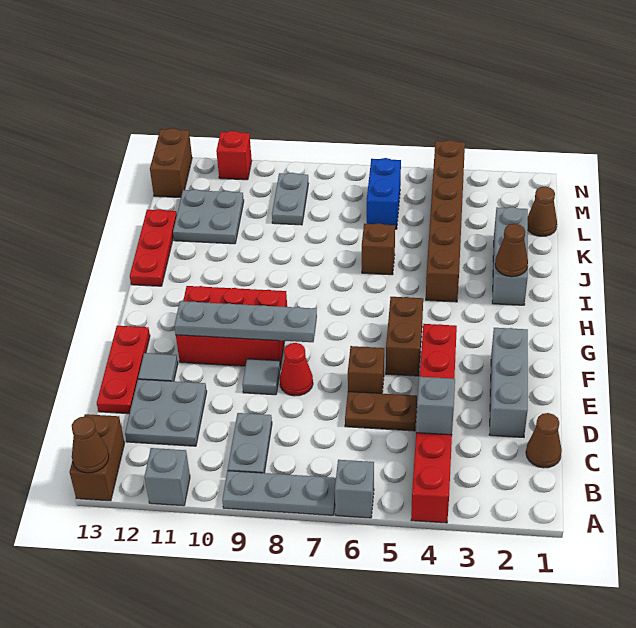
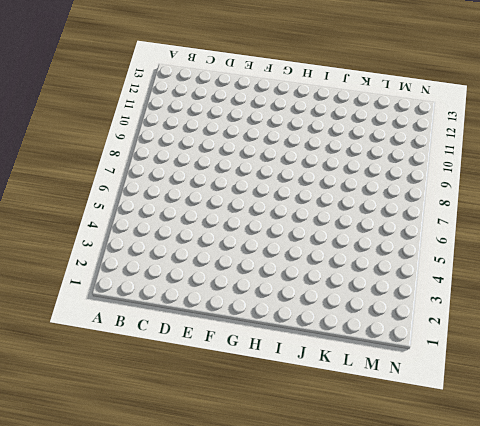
none -> red brick A4:F4 level 1
none -> grey brick A6 level 1
none -> grey plate A7:A9 level 1
none -> grey brick A11 level 1

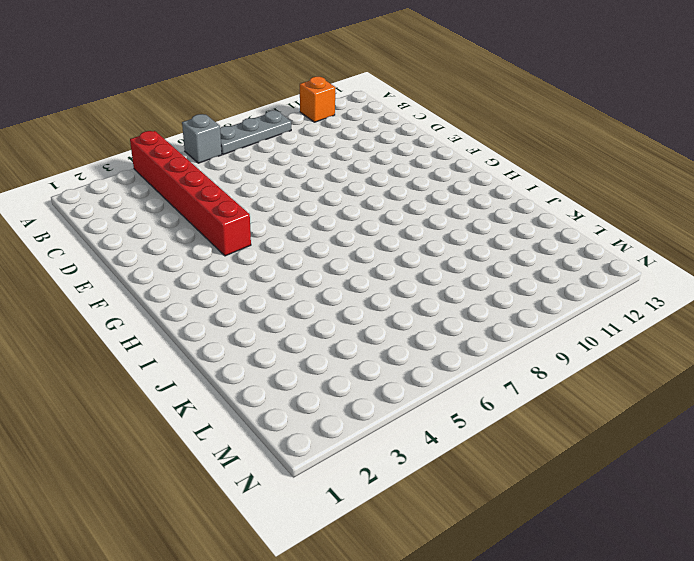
orange brick A11 level 1 -> grey brick A11 level 1
none -> brown brick A13:B13 level 1
none -> grey plate B9:C9 level 1
none -> brown cone C1 level 1
none -> grey plate C11:D12 level 1

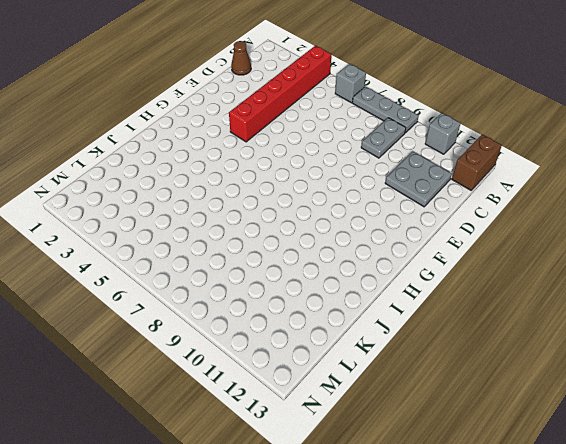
none -> grey brick D2:F2 level 1
none -> brown plate D5:D6 level 1
none -> red plate D13:F13 level 1
none -> brown brick E6 level 1

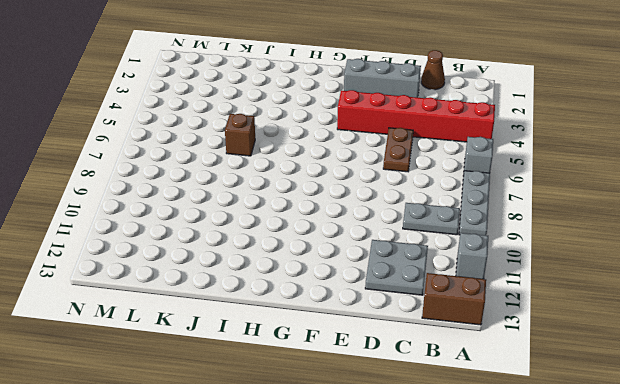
none -> red plate D13:F13 level 1
none -> brown brick E6 level 1
none -> red cone E8 level 1
none -> grey tile E9 level 1

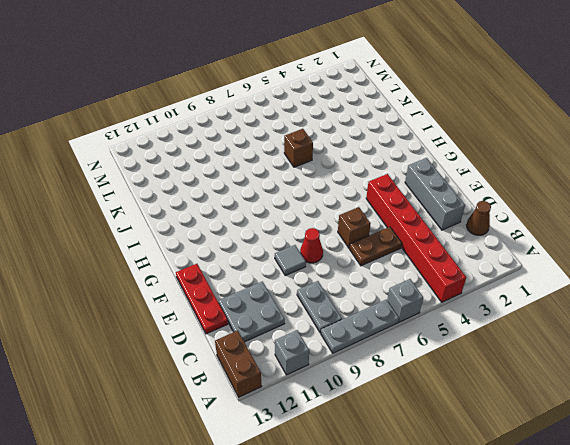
none -> grey tile E12 level 1
none -> brown brick F5:G5 level 1
none -> red brick F9:G11 level 1
none -> grey brick I2:K2 level 1

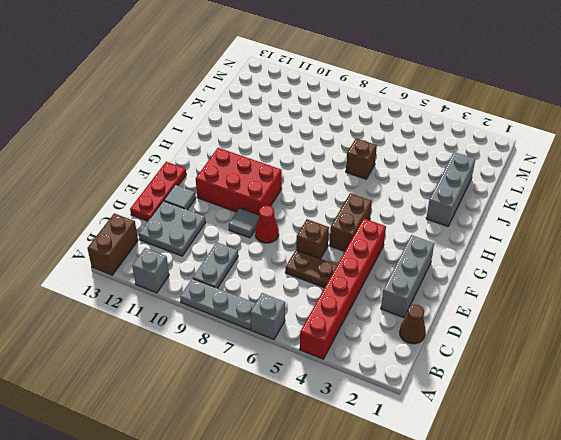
none -> brown brick I4:N4 level 1
none -> red plate I13:K13 level 1
none -> grey plate K11:L12 level 1
none -> brown cone L1 level 1

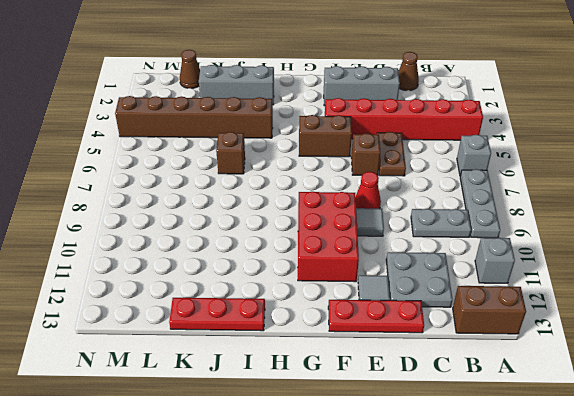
none -> grey plate K11:L12 level 1
none -> blue brick L6:M6 level 1
none -> grey plate L9:M9 level 1
none -> brown brick M13:N13 level 1

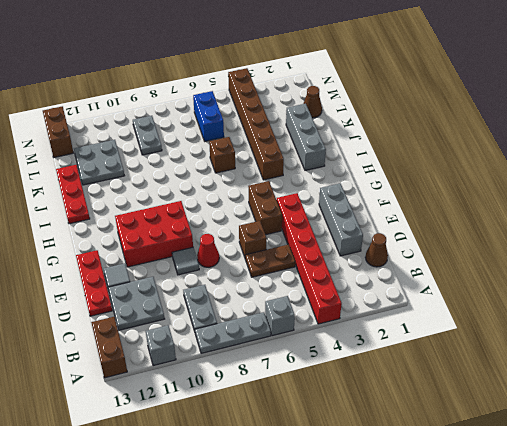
none -> red brick N11 level 1
none -> brown cone A13 level 2
none -> grey brick C4 level 2
none -> grey plate F8:F11 level 2

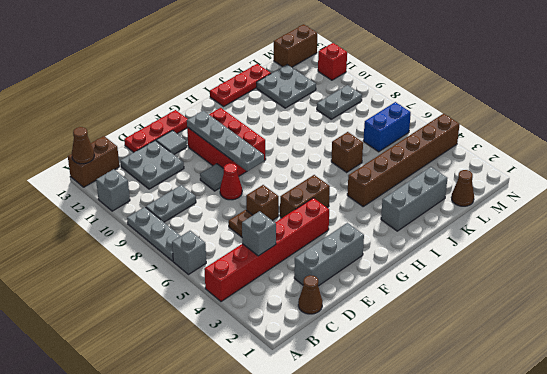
none -> brown cone I2 level 2

